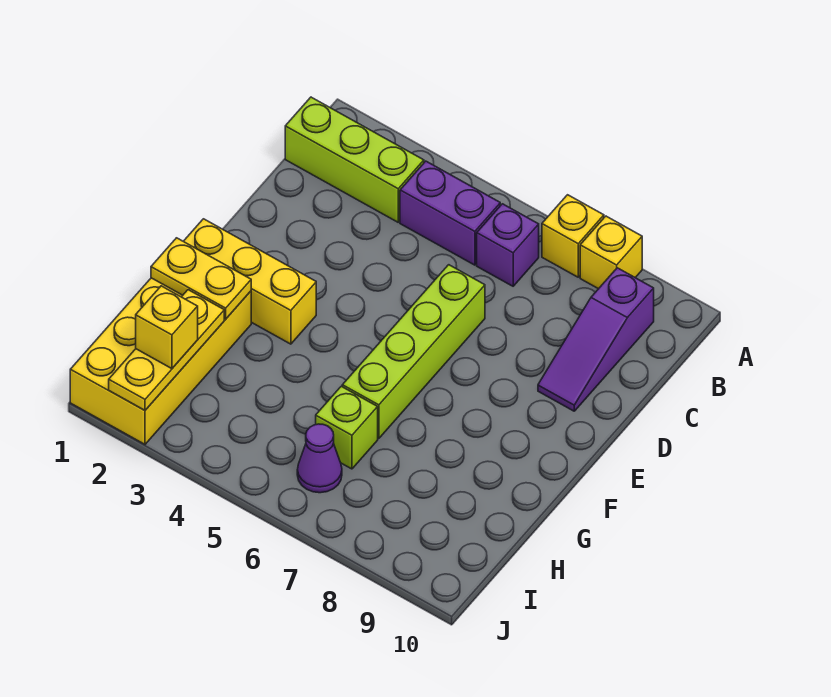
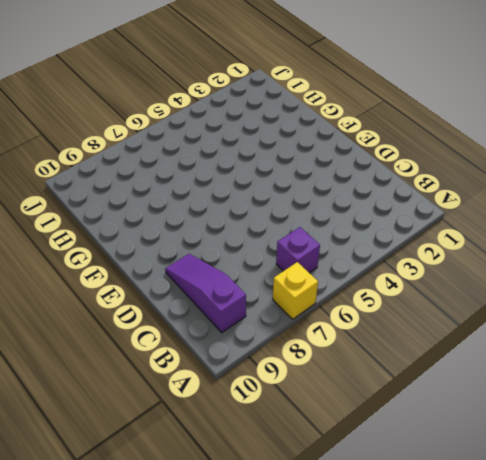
none -> yellow brick A8 level 1
none -> lime brick B1:B3 level 1
none -> purple brick B4:B5 level 1

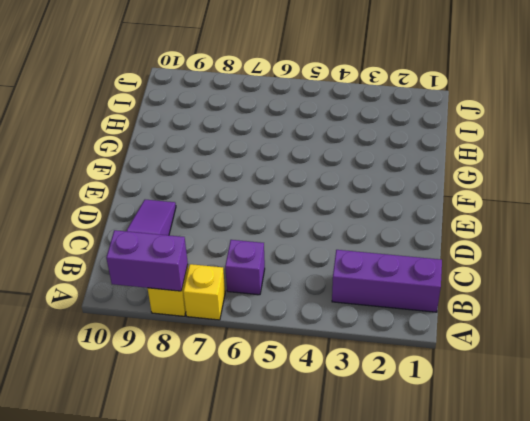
purple brick A8:A9 level 2 -> purple brick B4:B5 level 1
purple brick B1:B3 level 1 -> lime brick B1:B3 level 1
none -> lime brick D6:G6 level 1
none -> yellow brick F1:F3 level 1
none -> yellow brick G1:J2 level 1

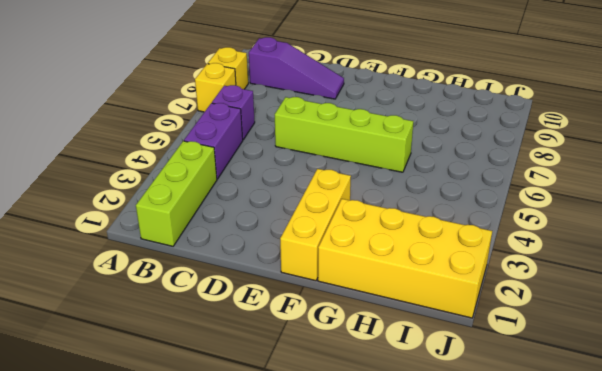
none -> lime brick H6 level 1
none -> purple cone I6 level 1
none -> yellow plate G1:G2 level 2

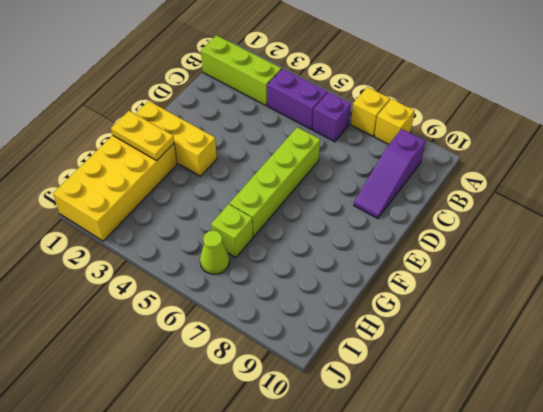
lime cone I6 level 1 -> purple cone I6 level 1
none -> yellow plate H2:J2 level 2
none -> yellow brick I2 level 3

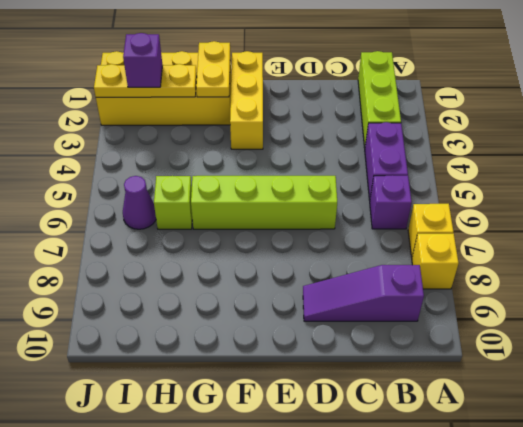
purple brick I2 level 3 -> yellow brick I2 level 3

